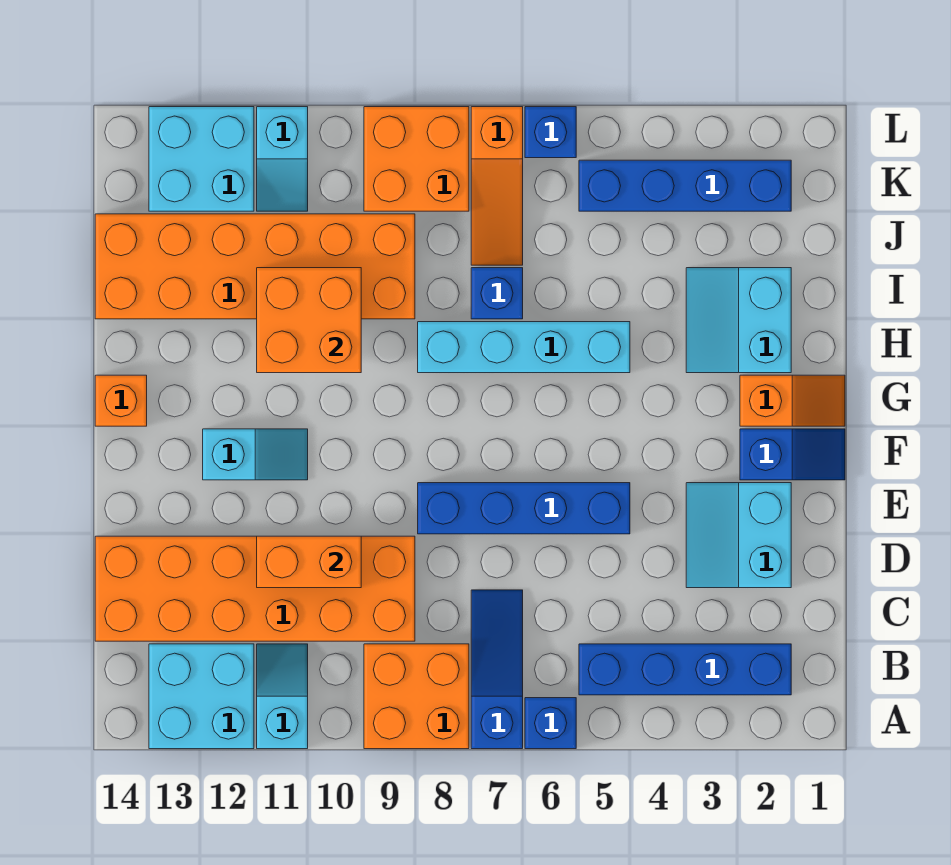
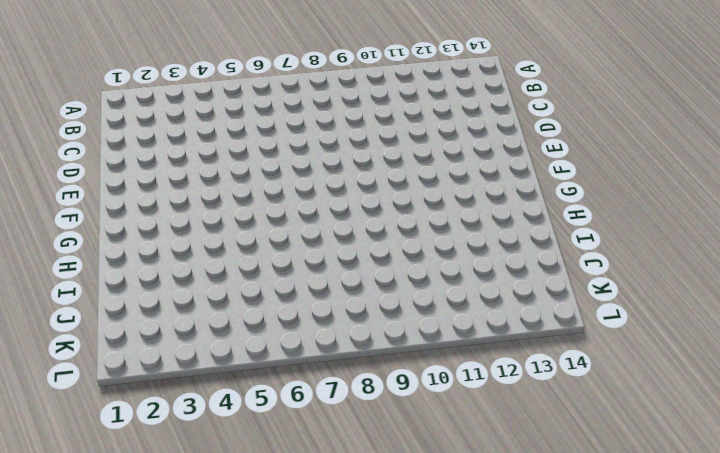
none -> blue brick A6 level 1
none -> blue slope A7:C7 level 1 top A
none -> orange brick A8:B9 level 1

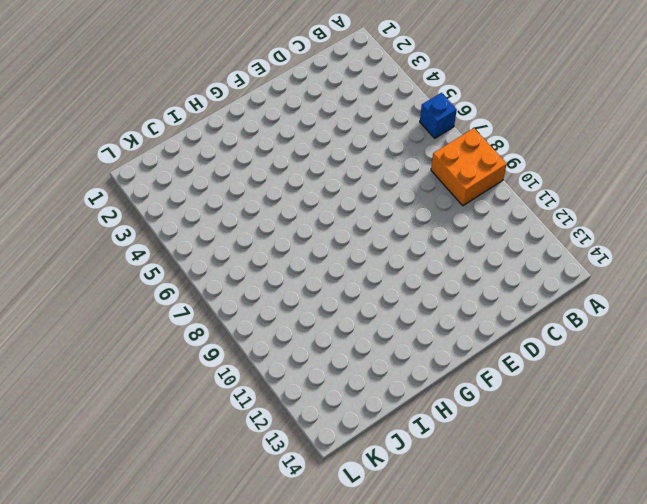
none -> blue slope A7:C7 level 1 top A
none -> cyan slope A11:B11 level 1 top A
none -> cyan brick A12:B13 level 1

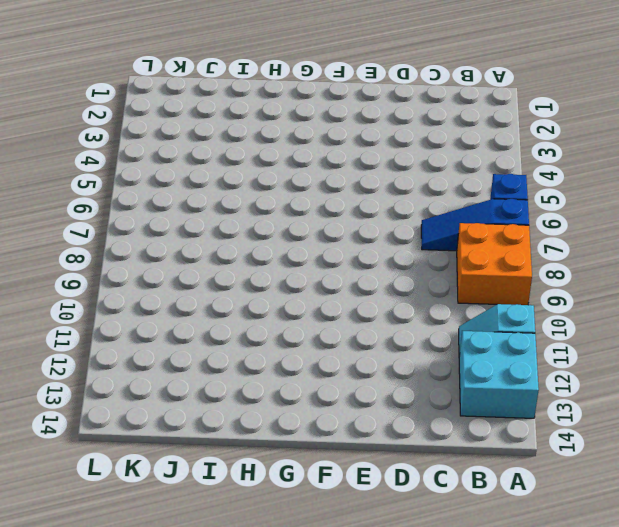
none -> blue brick B2:B5 level 1
none -> orange brick C9:D14 level 1
none -> cyan slope D2:E3 level 1 top 2

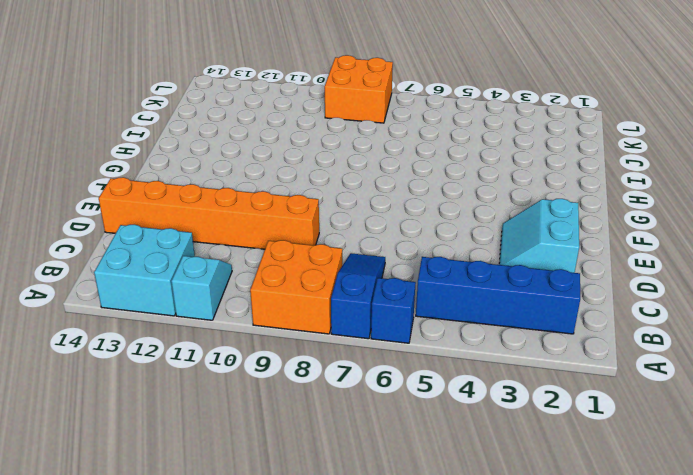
orange brick D9:D14 level 1 -> orange brick C9:D14 level 1
none -> blue brick E5:E8 level 1
none -> blue slope F1:F2 level 1 top 2
none -> cyan slope F11:F12 level 1 top 12

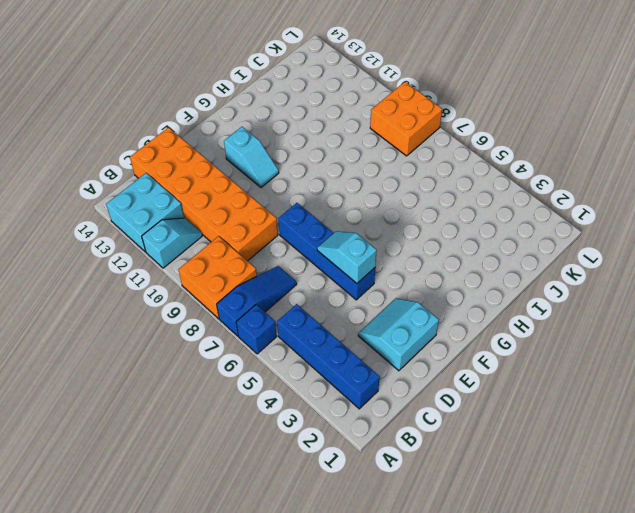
cyan slope E5:E6 level 2 top 5 -> cyan slope K11:L11 level 1 top L
none -> blue slope F1:F2 level 1 top 2
none -> orange slope G1:G2 level 1 top 2
none -> orange brick G14 level 1

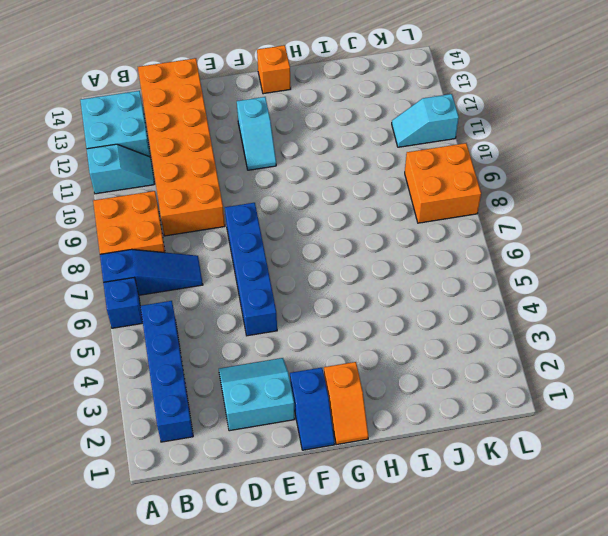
none -> cyan slope H2:I3 level 1 top 2
none -> cyan brick H5:H8 level 1
none -> blue brick I7 level 1

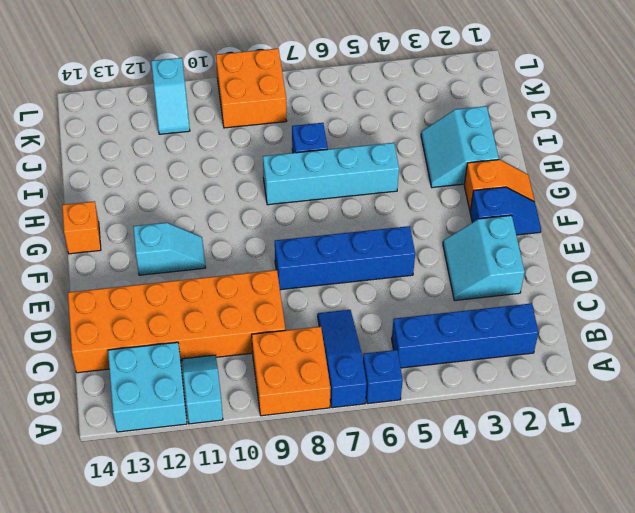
none -> orange brick I9:J14 level 1
none -> orange slope J7:L7 level 1 top L
none -> blue brick K2:K5 level 1

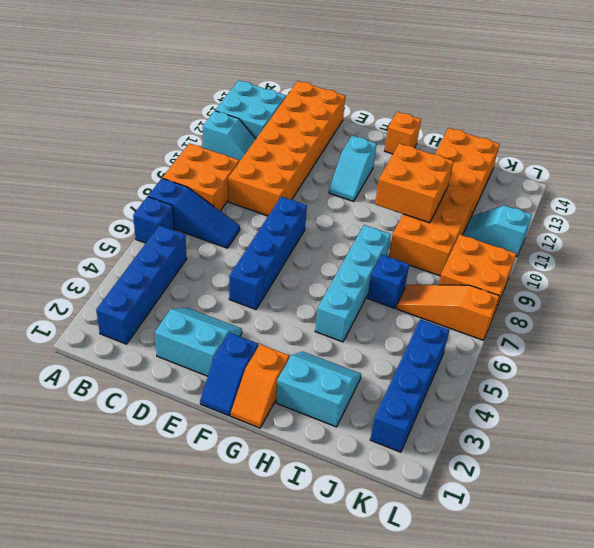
none -> cyan brick K12:L13 level 1
none -> blue brick L6 level 1
none -> orange brick D10:D11 level 2

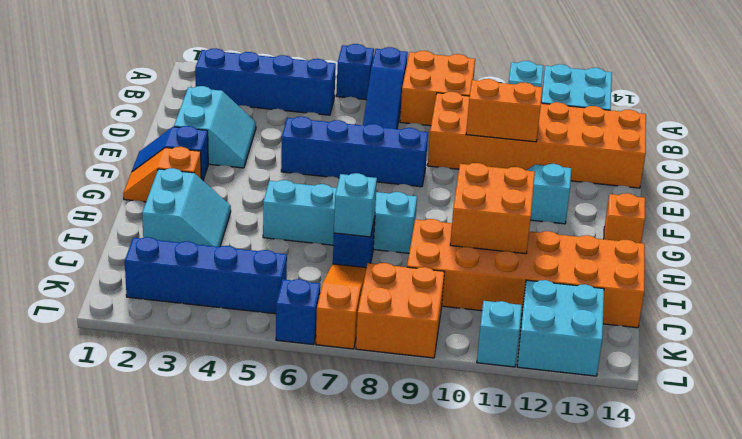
cyan brick I7 level 2 -> none

